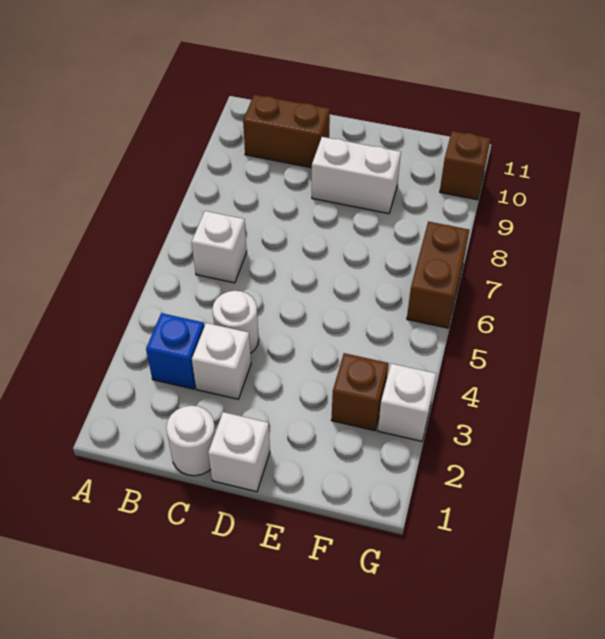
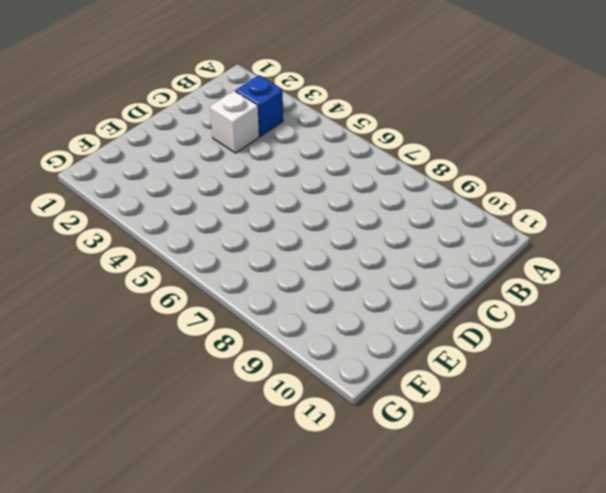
none -> white brick B6 level 1
none -> brown brick B10:C10 level 1
none -> white round brick C1 level 1

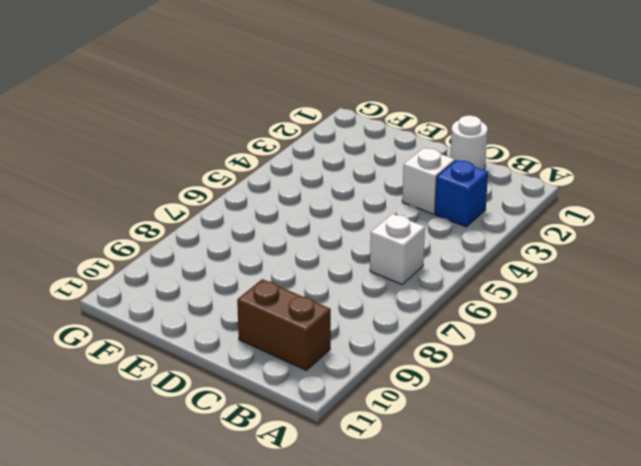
none -> white round brick C4 level 1
none -> white brick D1 level 1
none -> white brick D9:E9 level 1

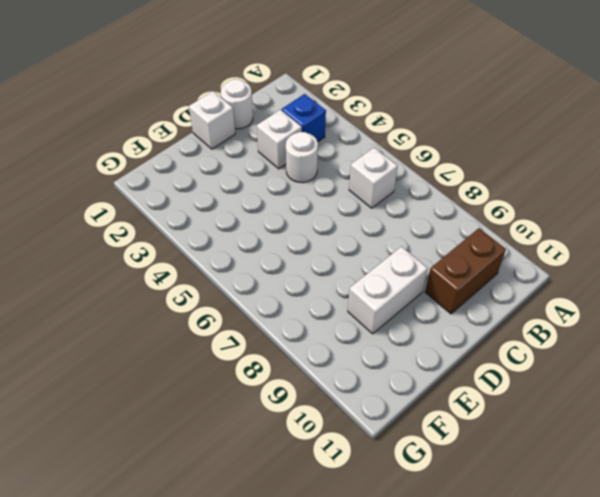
none -> brown brick F3 level 1
none -> white brick G3 level 1
none -> brown brick G6:G7 level 1

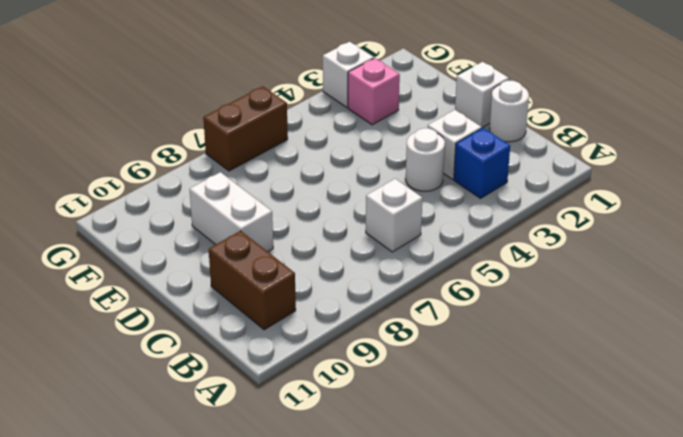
pink brick F3 level 1 -> brown brick F3 level 1
none -> brown brick G10 level 1

